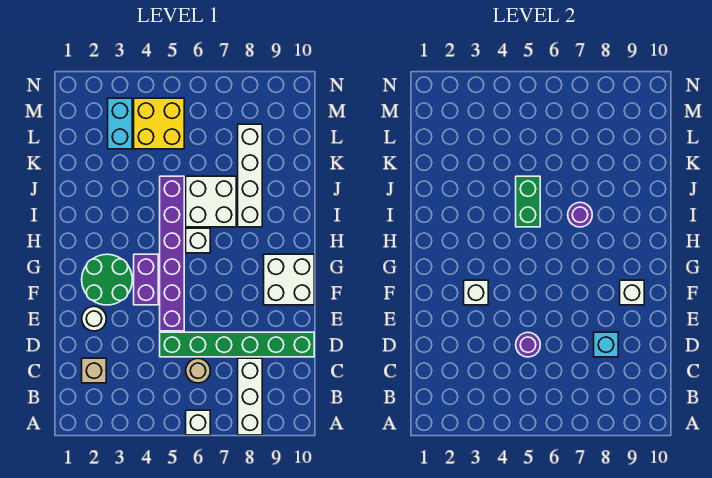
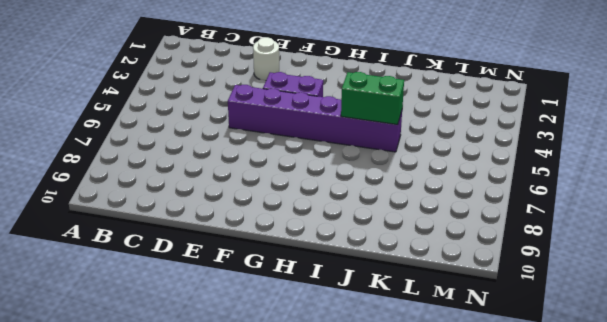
none -> white brick A6 level 1
none -> white brick A8:C8 level 1
none -> tan brick C2 level 1

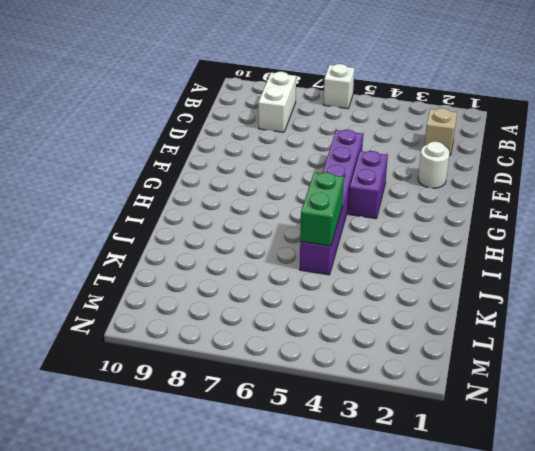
white brick B8:C8 level 1 -> white brick A8:C8 level 1
none -> tan round brick C6 level 1
none -> green brick D5:D10 level 1
none -> green round brick F2:G3 level 1

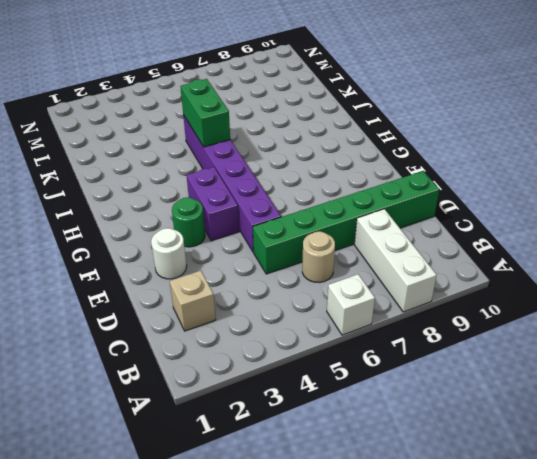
green round brick F3 level 1 -> green round brick F2:G3 level 1
none -> white brick F9:G10 level 1
none -> white brick H6 level 1
none -> white brick I6:J7 level 1

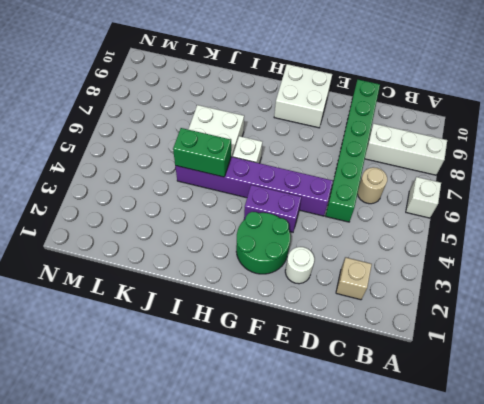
none -> white brick I8:L8 level 1
none -> cyan brick L3:M3 level 1
none -> yellow brick L4:M5 level 1

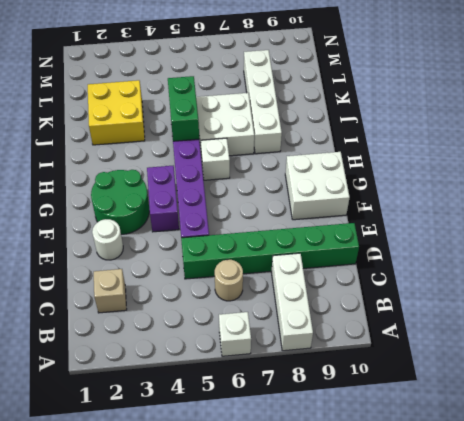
yellow brick J2:K3 level 1 -> yellow brick L4:M5 level 1
none -> cyan brick L3:M3 level 1
none -> purple round brick D5 level 2
none -> cyan brick D8 level 2

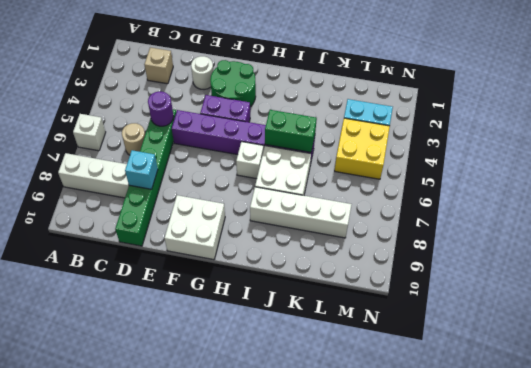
none -> white brick F3 level 2
none -> white brick F9 level 2
none -> purple round brick I7 level 2

